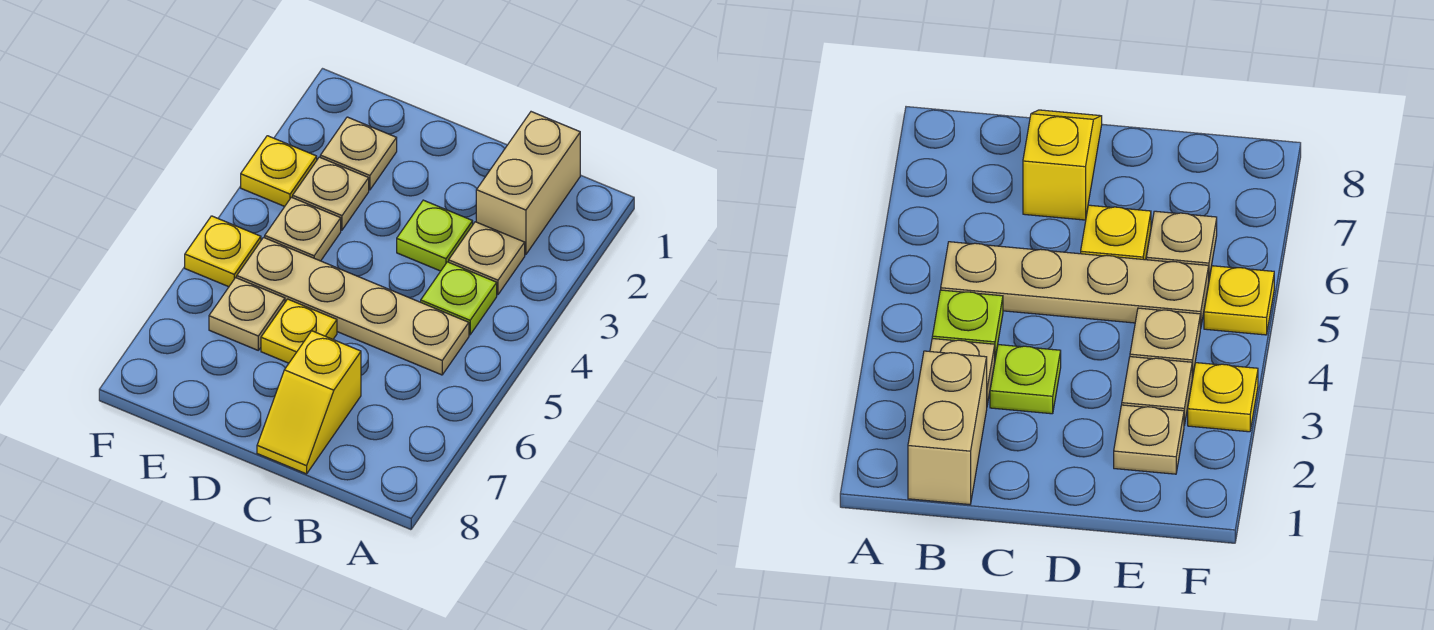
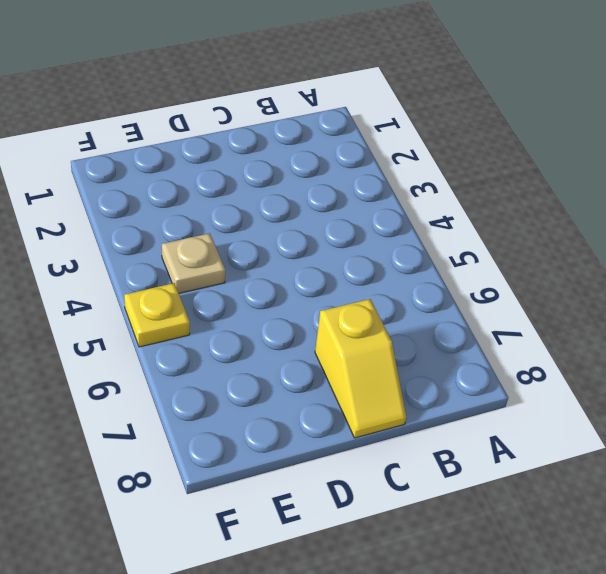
none -> tan brick B1:B2 level 1
none -> tan plate B3 level 1
none -> lime plate B4 level 1

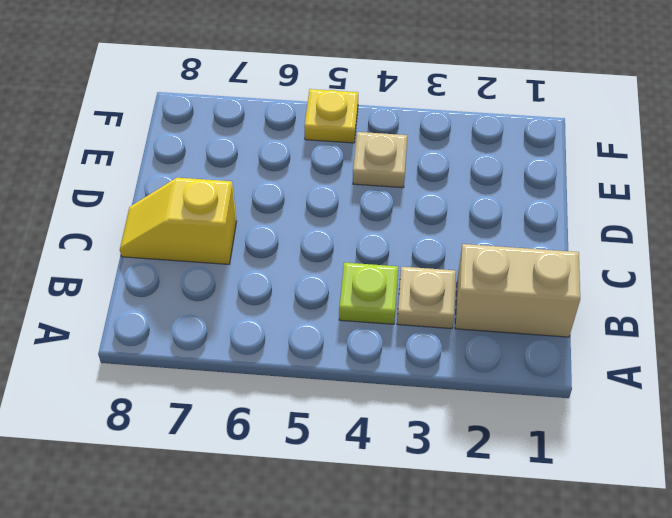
none -> tan plate B5:E5 level 1
none -> lime plate C3 level 1
none -> yellow plate D6 level 1

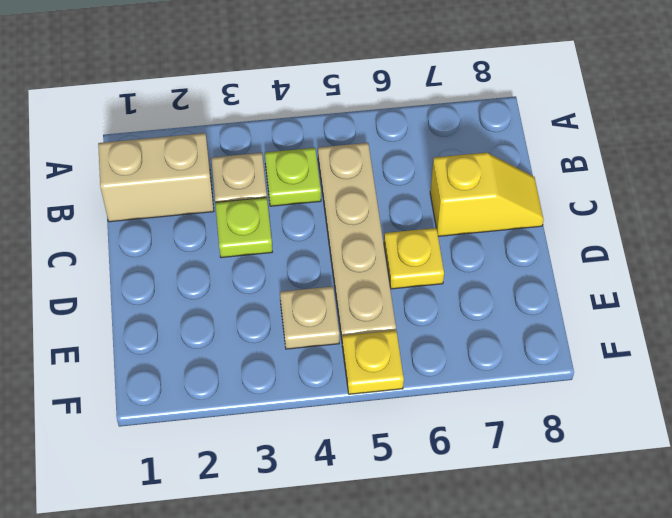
none -> tan plate E2 level 1
none -> tan plate E3 level 1
none -> tan plate E6 level 1

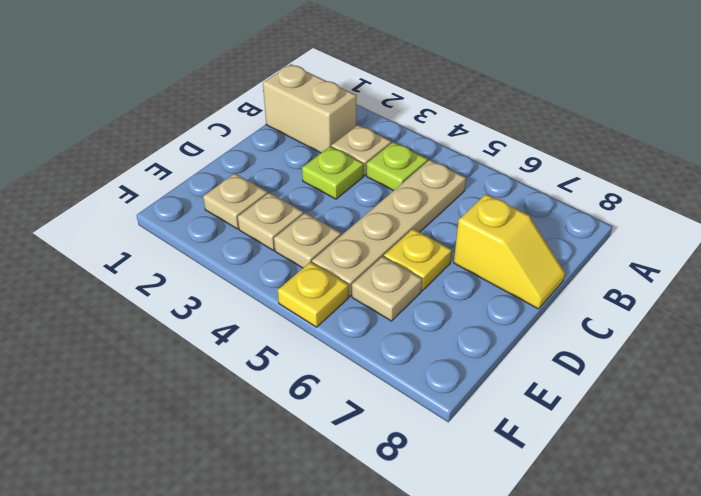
none -> yellow plate F3 level 1

